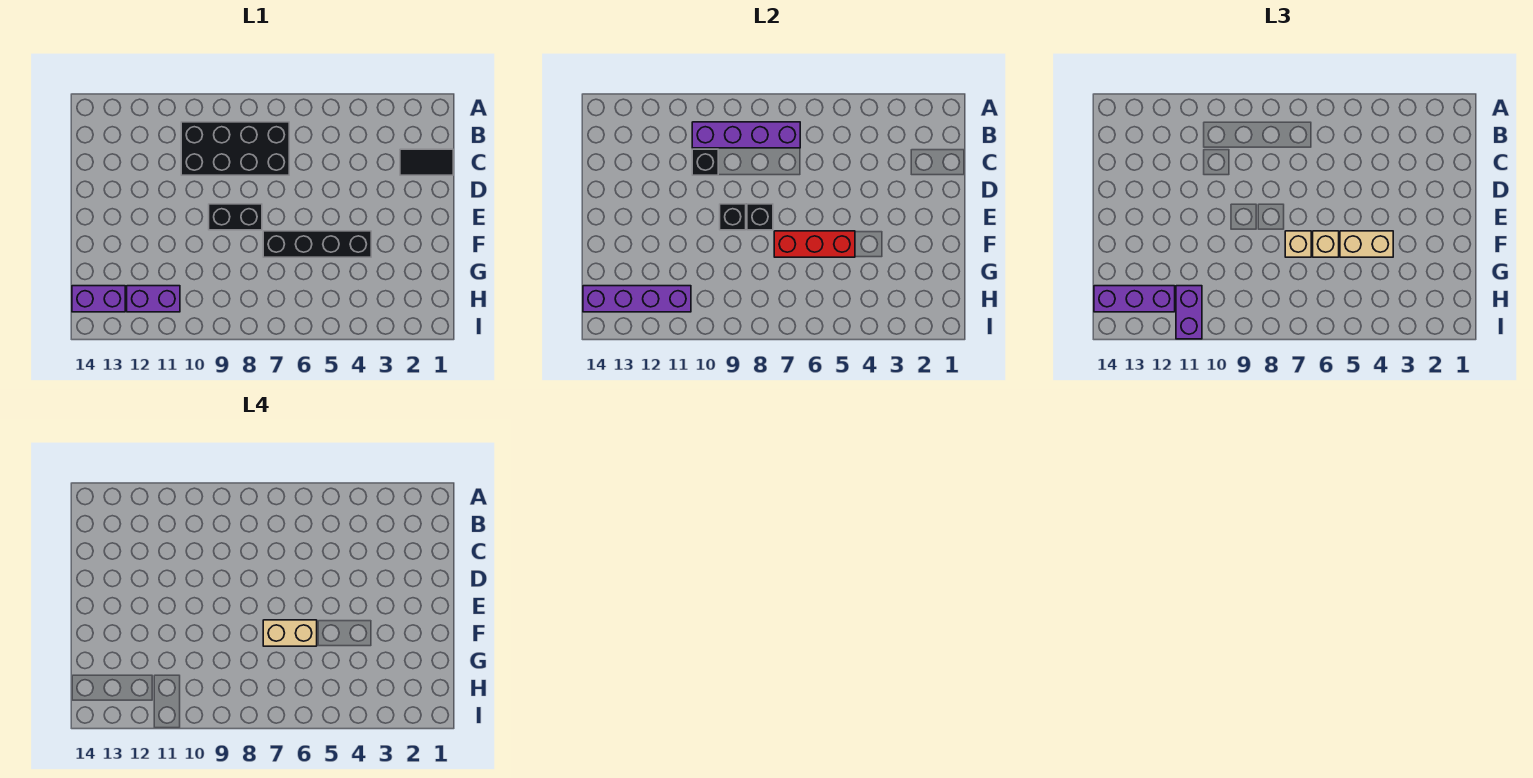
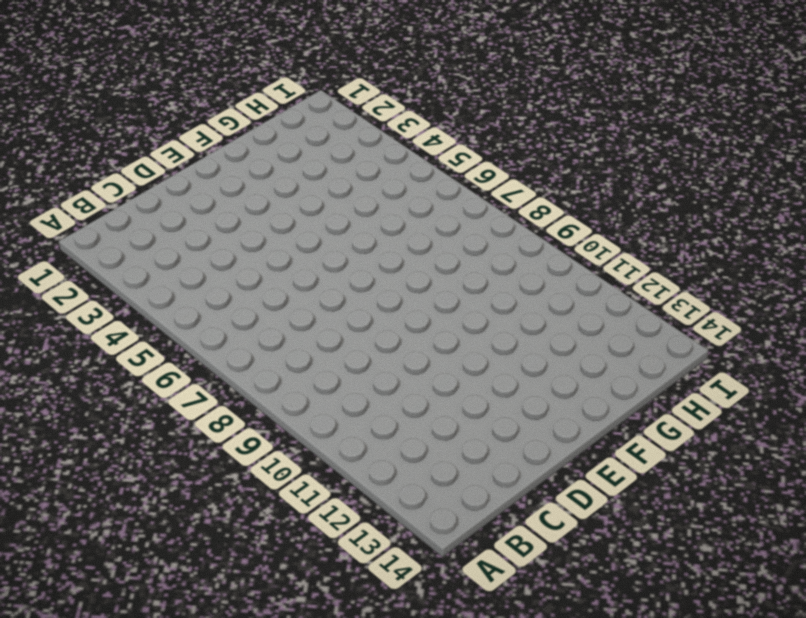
none -> black brick B7:C10 level 1
none -> black tile C1:C2 level 1
none -> black brick E8:E9 level 1

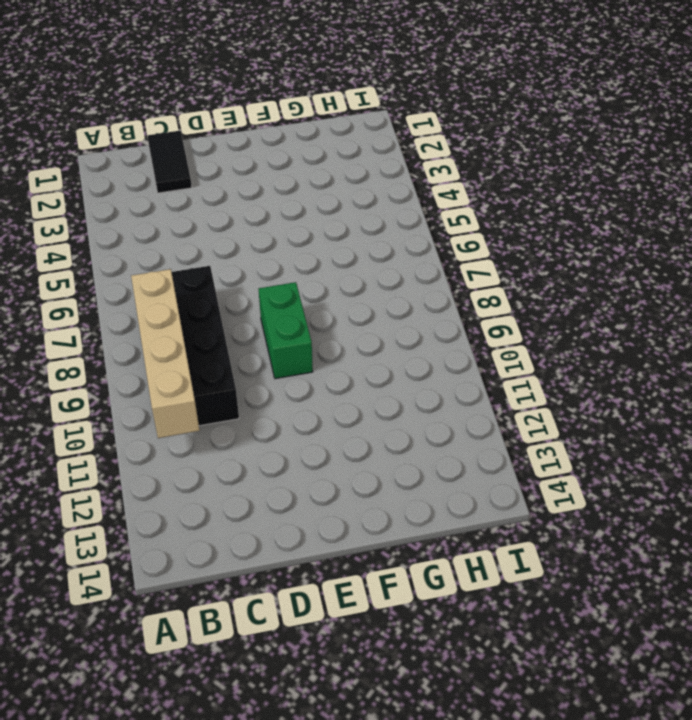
tan brick B8:B11 level 2 -> purple brick B7:B10 level 2
green brick E8:E9 level 1 -> black brick E8:E9 level 1
none -> black brick F4:F7 level 1
none -> purple brick H11:H12 level 1
none -> purple brick H13:H14 level 1

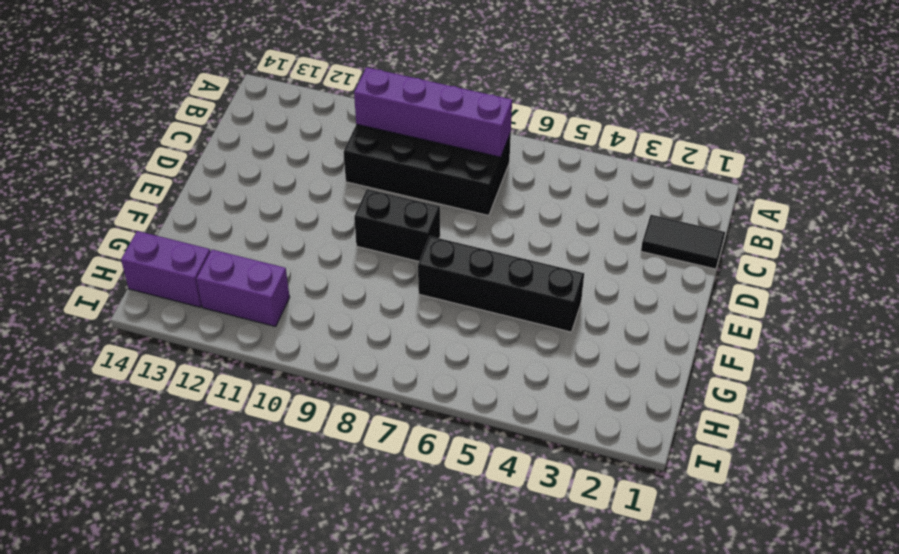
none -> black brick C10 level 2
none -> black brick E8 level 2
none -> black brick E9 level 2

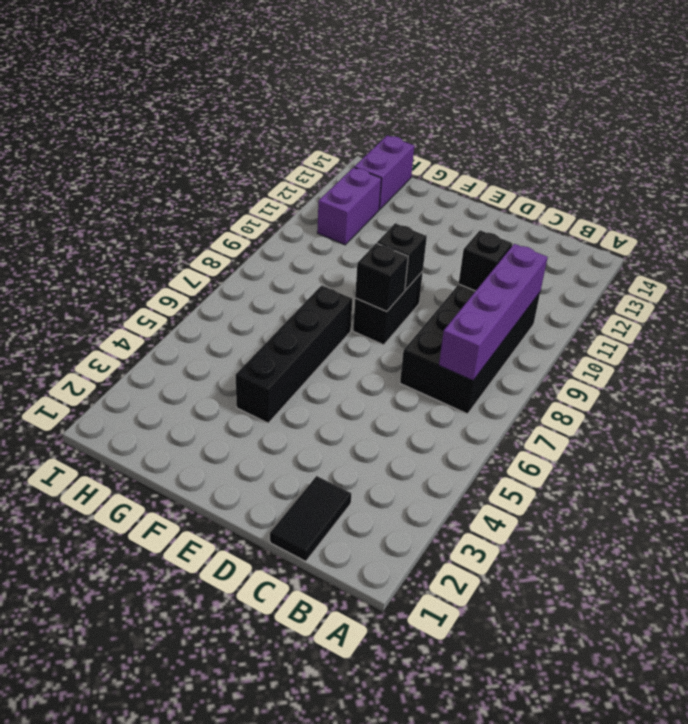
none -> red brick F5:F7 level 2
none -> purple brick H11:H14 level 2
none -> tan brick F4:F5 level 3

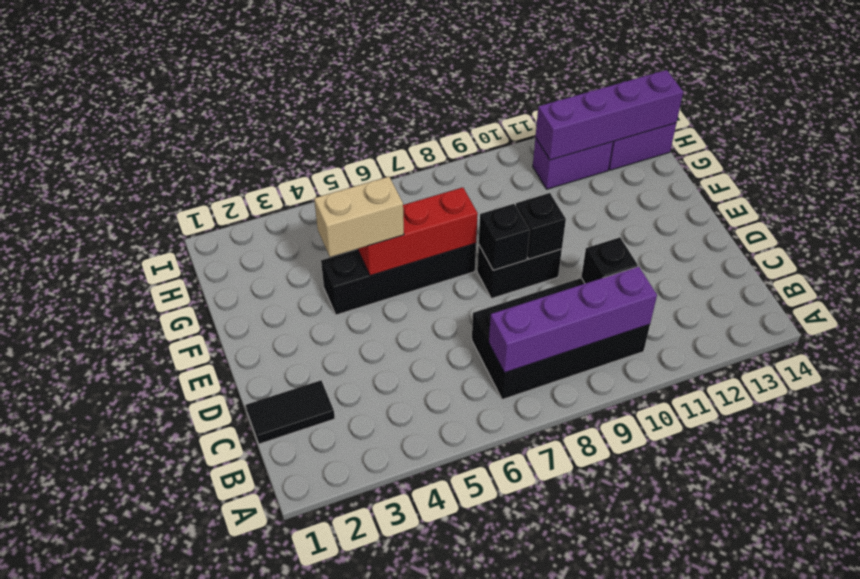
none -> tan brick F6 level 3
none -> tan brick F7 level 3
none -> purple brick H11:I11 level 3

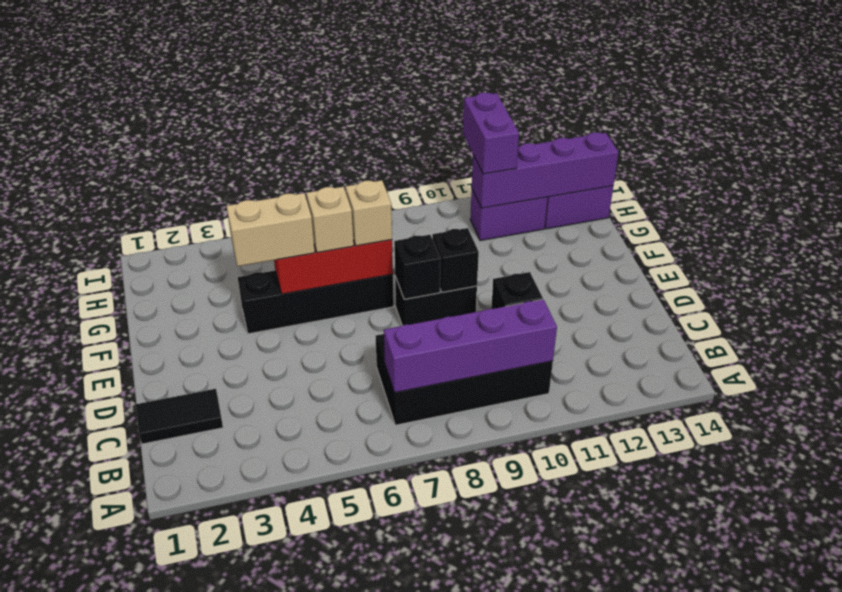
none -> purple brick H12:H14 level 3
none -> tan brick F6:F7 level 4

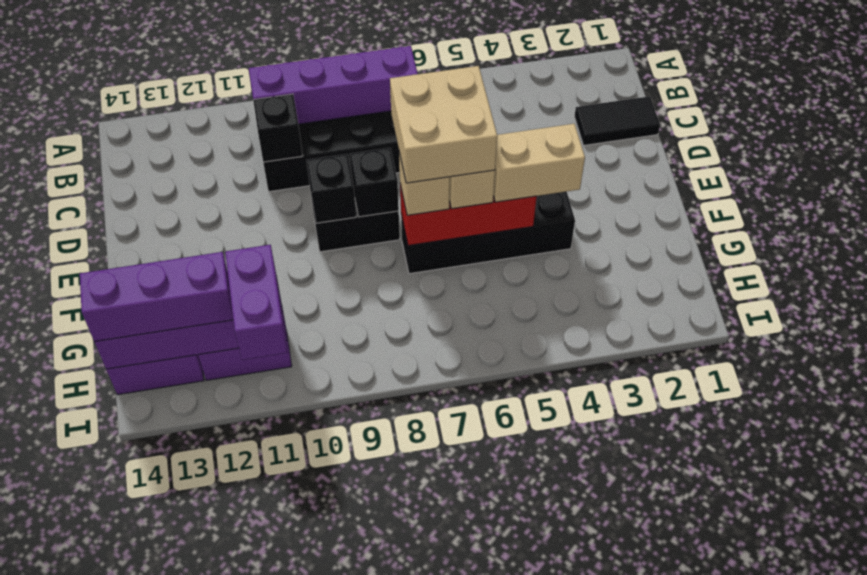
tan brick E6:F7 level 4 -> tan brick F6:F7 level 4

